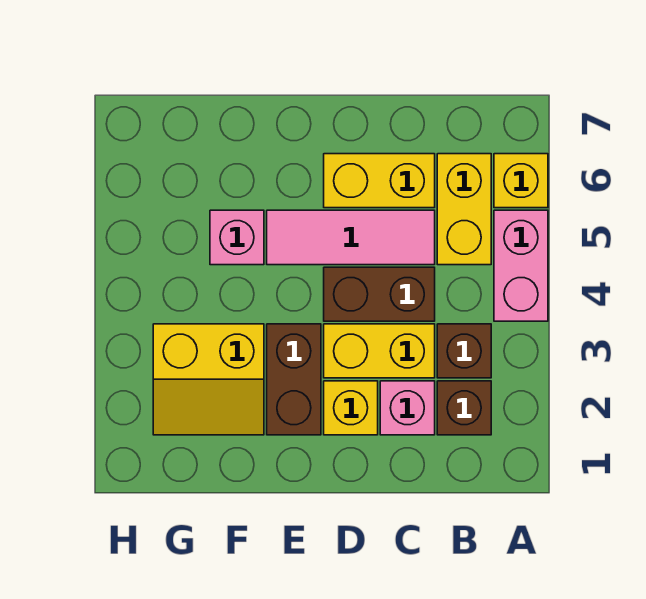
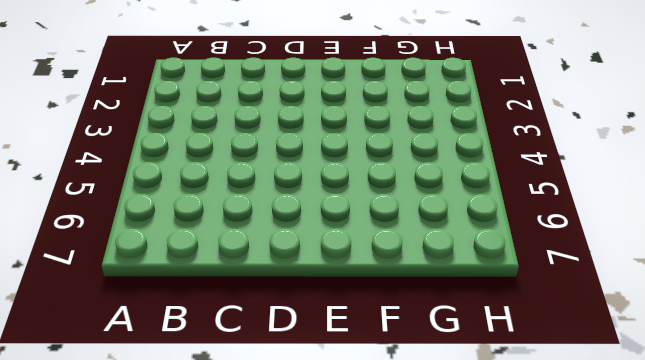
none -> pink brick A4:A5 level 1
none -> yellow brick A6 level 1
none -> brown brick B2 level 1

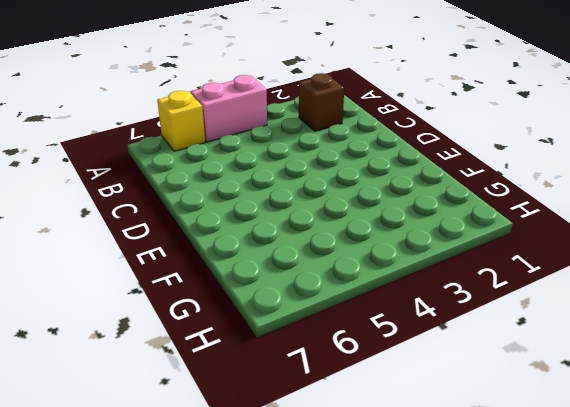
none -> brown brick B3 level 1
none -> yellow brick B5:B6 level 1
none -> pink brick C2 level 1

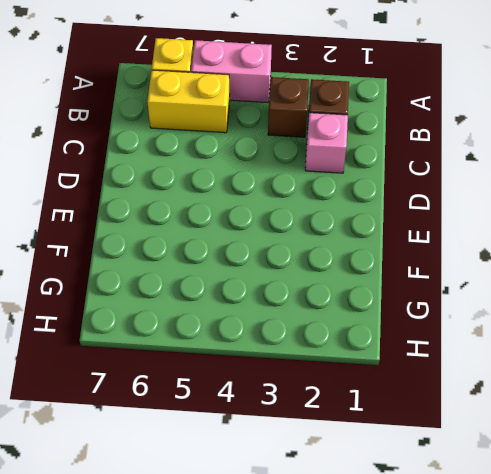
none -> yellow brick C3:D3 level 1
none -> brown brick C4:D4 level 1
none -> pink tile C5:E5 level 1

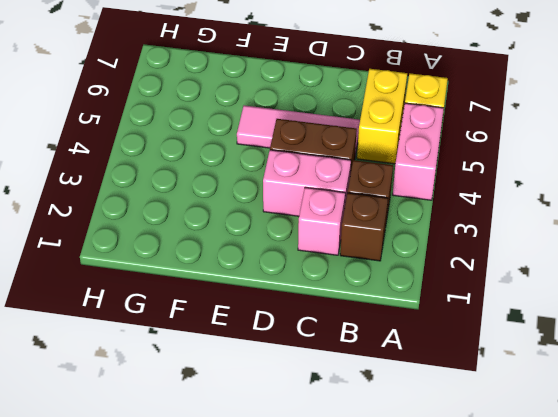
pink brick C3:D3 level 1 -> yellow brick C3:D3 level 1
none -> yellow brick C6:D6 level 1
none -> yellow brick D2 level 1
none -> brown brick E2:E3 level 1

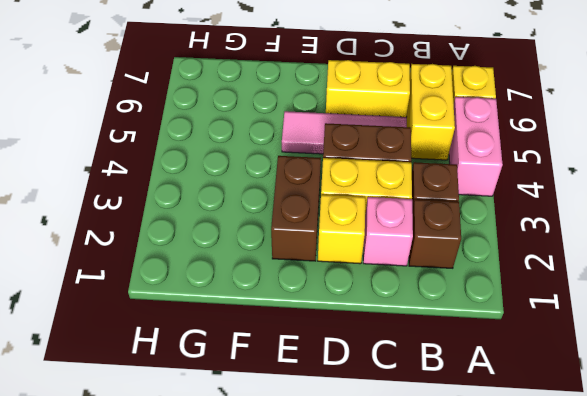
none -> yellow slope F2:G3 level 1 top 3
none -> pink brick F5 level 1

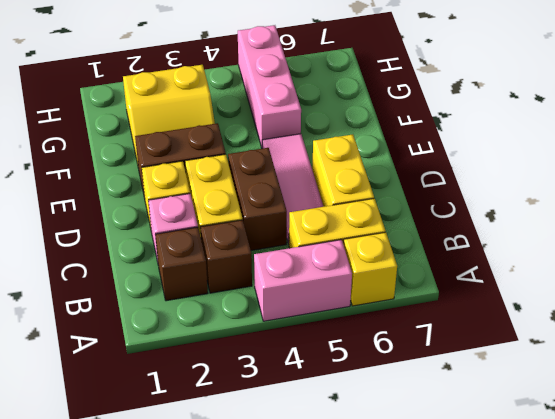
yellow slope F2:G3 level 1 top G -> yellow slope F2:G3 level 1 top 3
pink brick F5:H5 level 1 -> pink brick F5 level 1

